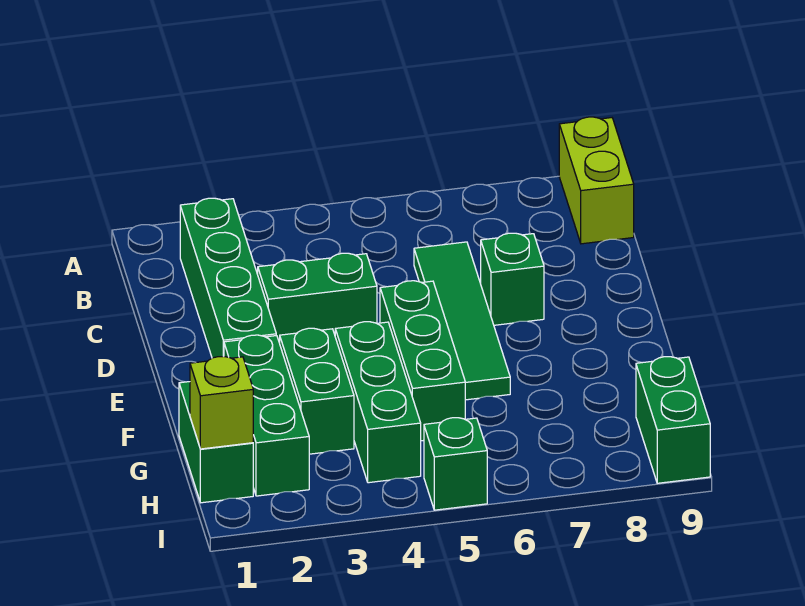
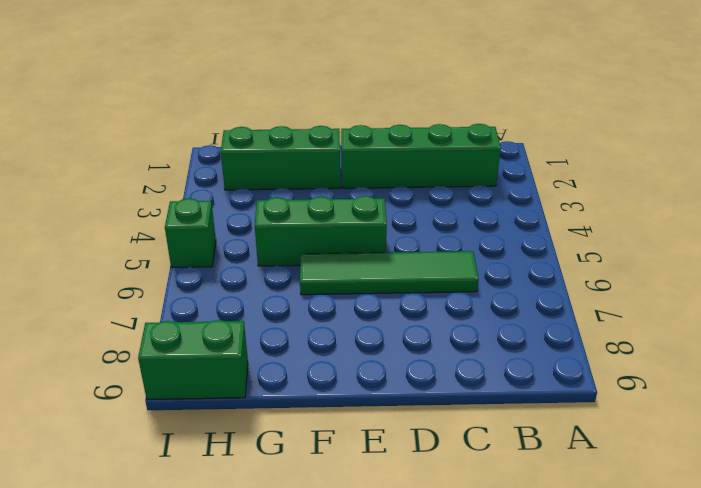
none -> lime brick A9:B9 level 1
none -> green brick D3:D4 level 1
none -> green brick D7 level 1

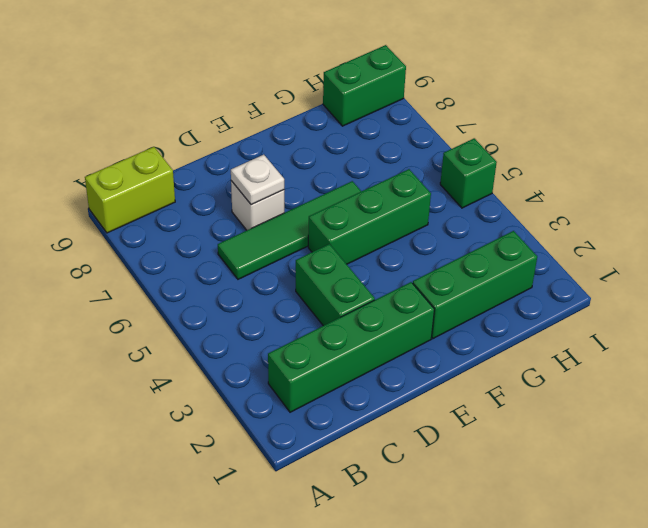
white brick D7 level 1 -> green brick D7 level 1
white plate D7 level 2 -> none
none -> green brick F3:G3 level 1
none -> green brick F4:H4 level 1
none -> green brick G1:H1 level 1

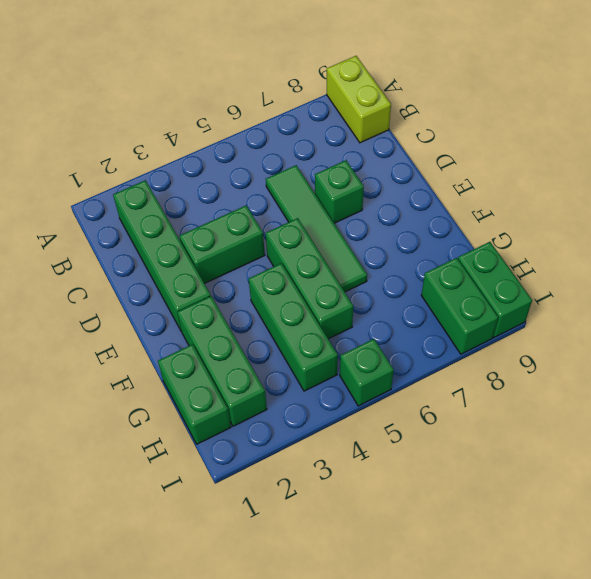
green brick H8:I8 level 1 -> green brick F3:G3 level 1
none -> lime brick H1 level 2

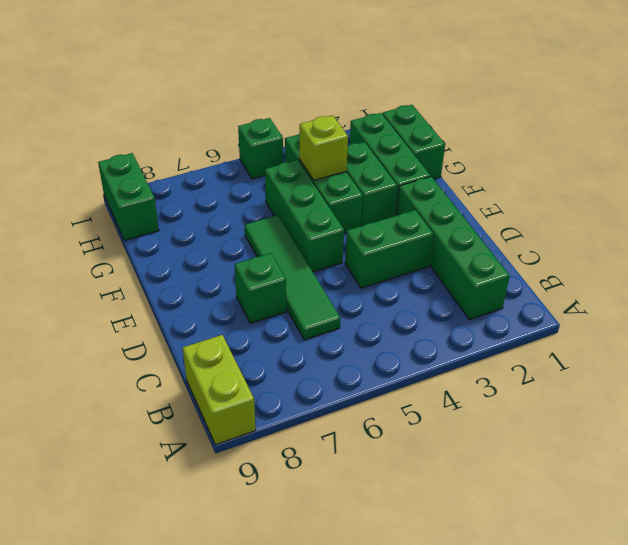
lime brick G4 level 2 -> lime brick H1 level 2

